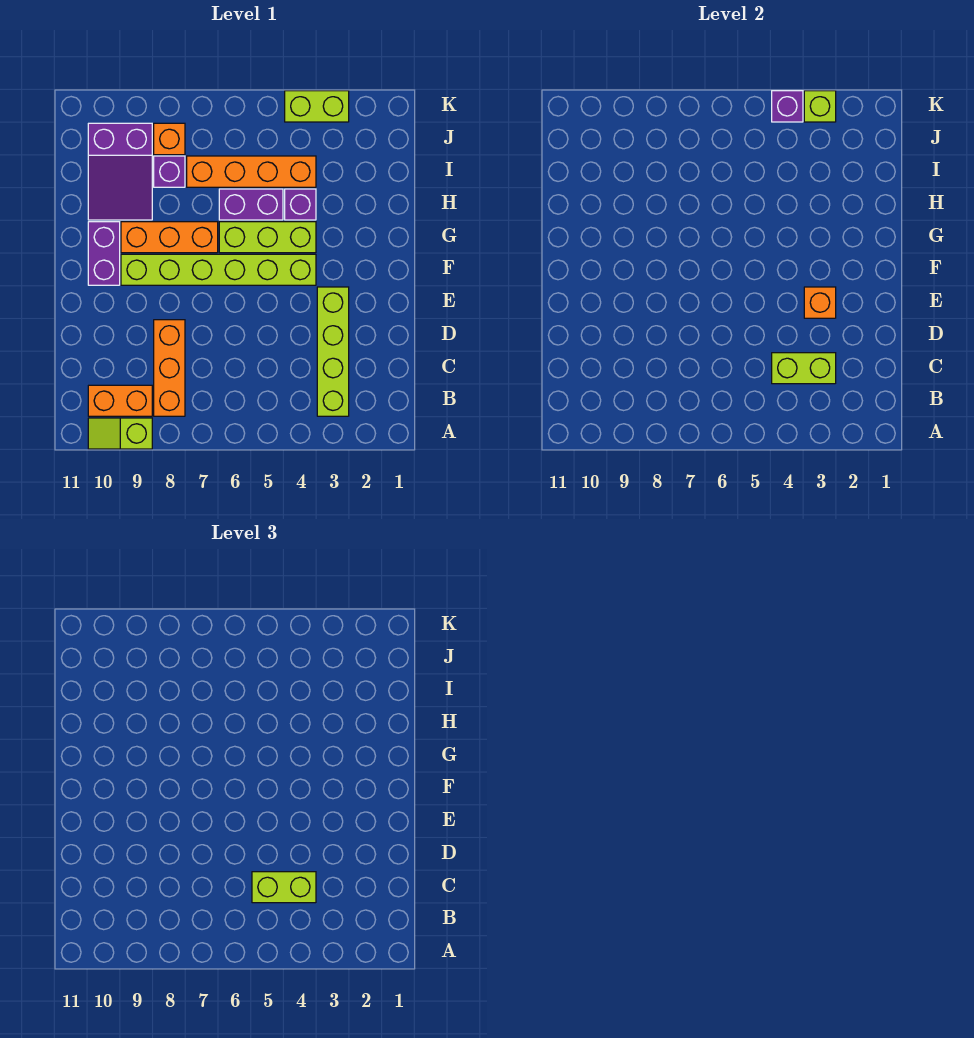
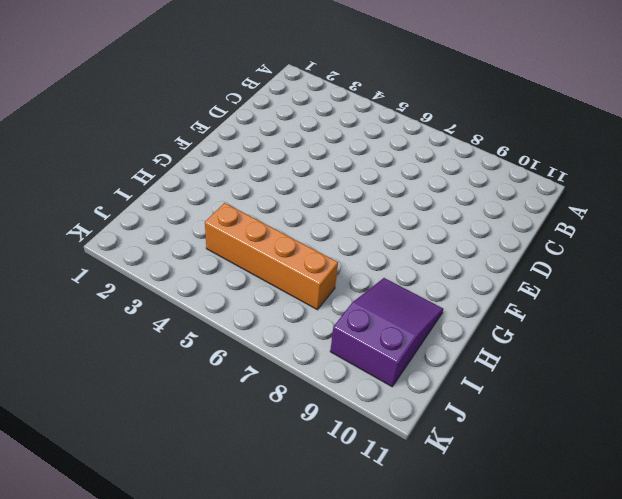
none -> lime slope A9:A10 level 1 top 9
none -> lime brick B3:E3 level 1
none -> orange brick B8:D8 level 1

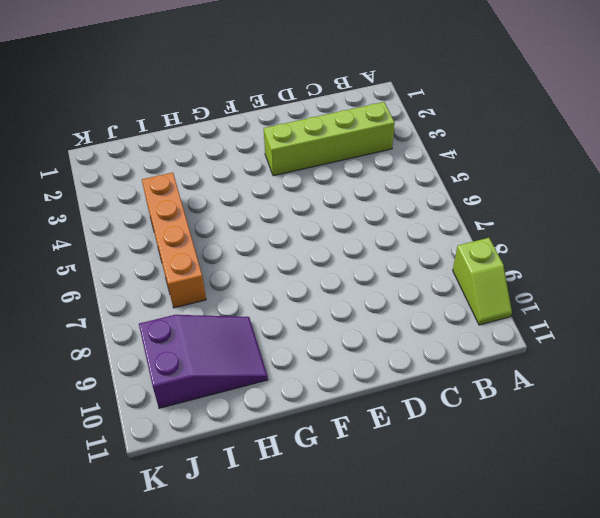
none -> orange brick B8:D8 level 1
none -> orange brick B9:B10 level 1
none -> lime brick F4:F9 level 1

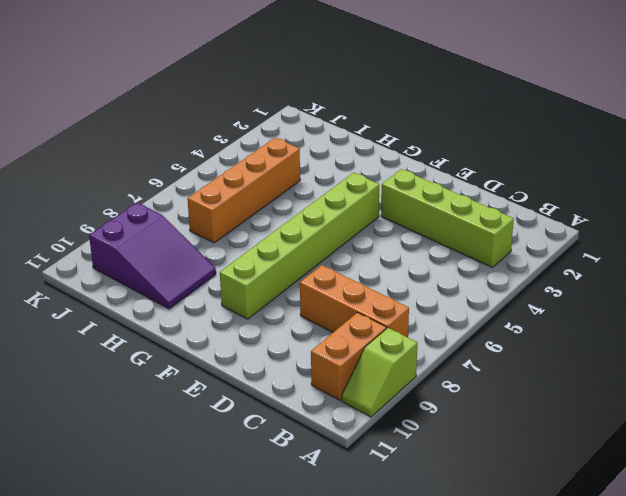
none -> purple brick F10:G10 level 1
none -> lime brick G4:G6 level 1
none -> orange brick G7:G9 level 1

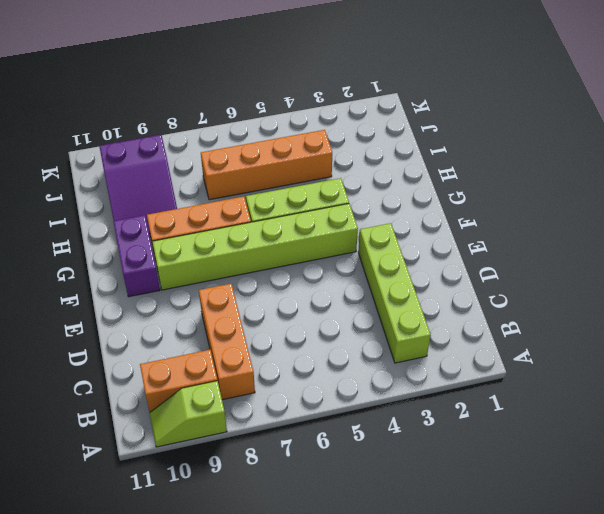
none -> purple brick H4 level 1
none -> purple brick H5:H6 level 1
none -> purple brick I8 level 1

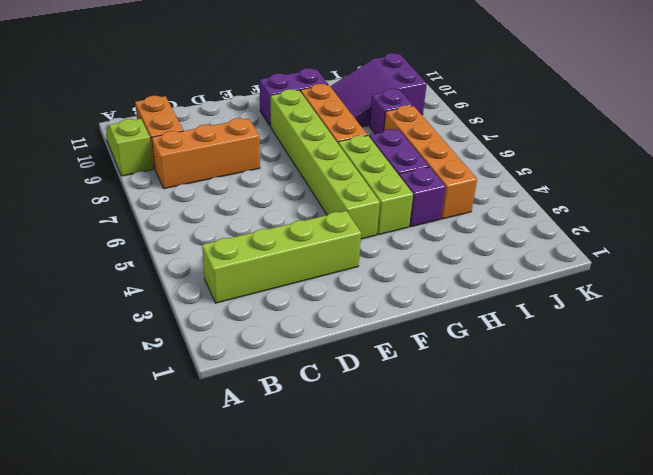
none -> orange brick J8 level 1
none -> lime brick K3:K4 level 1
none -> lime brick C3:C4 level 2

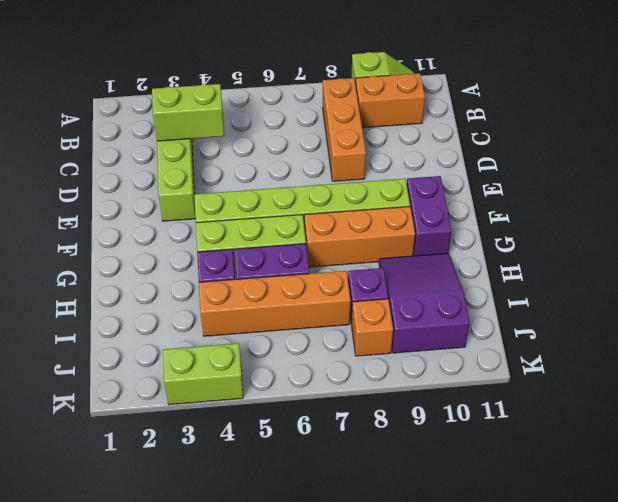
none -> orange brick E3 level 2
none -> lime brick K3 level 2
none -> purple brick K4 level 2

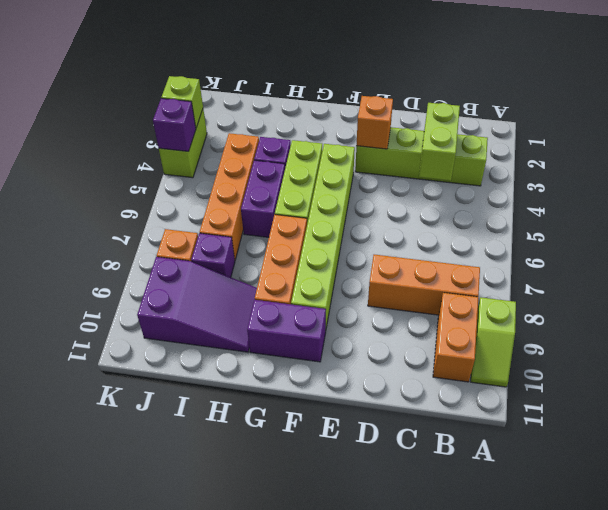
none -> lime brick C4:C5 level 3

